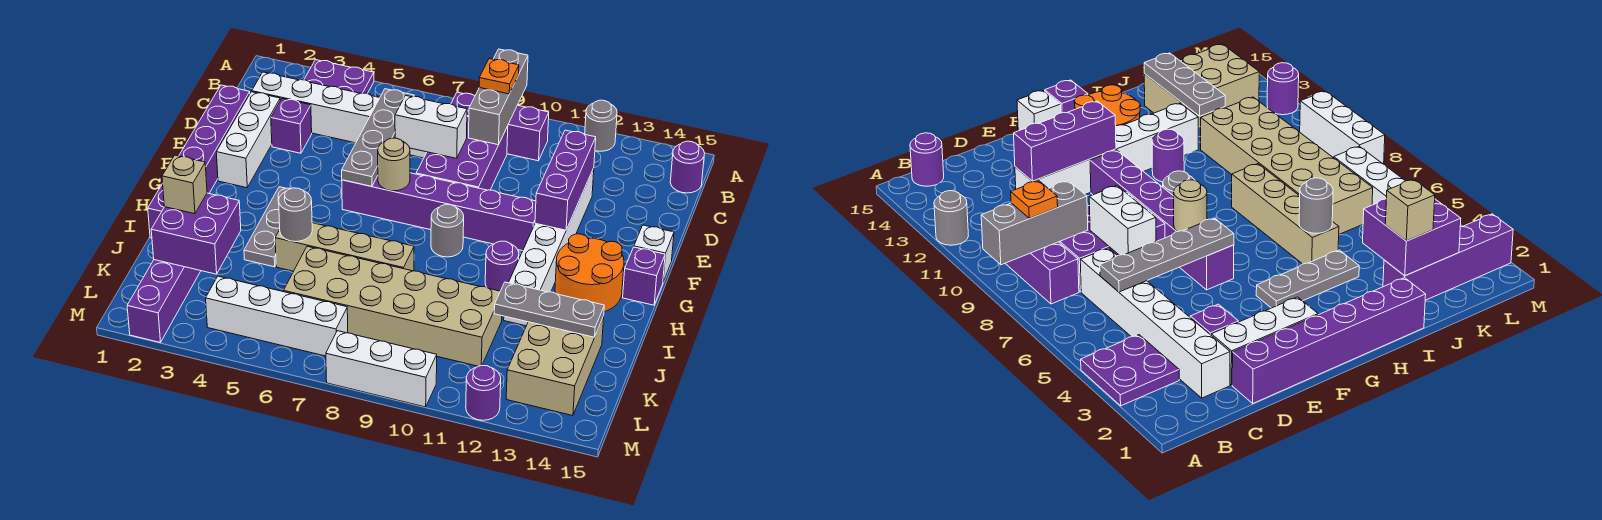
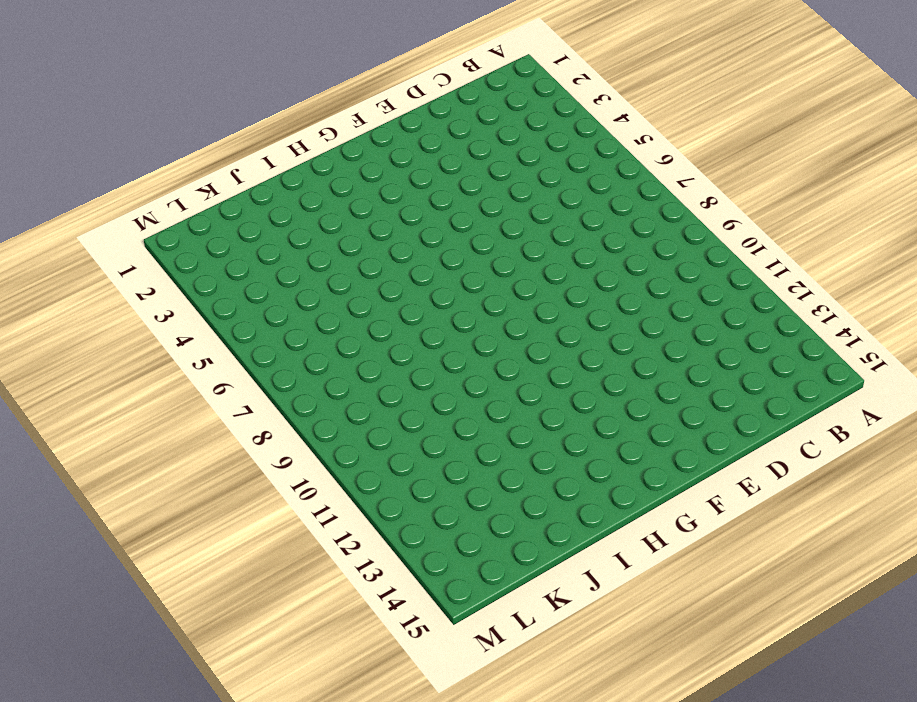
none -> purple plate A3:B4 level 1
none -> grey round brick A12 level 1
none -> purple brick B8:B10 level 1
none -> purple round brick B15 level 1

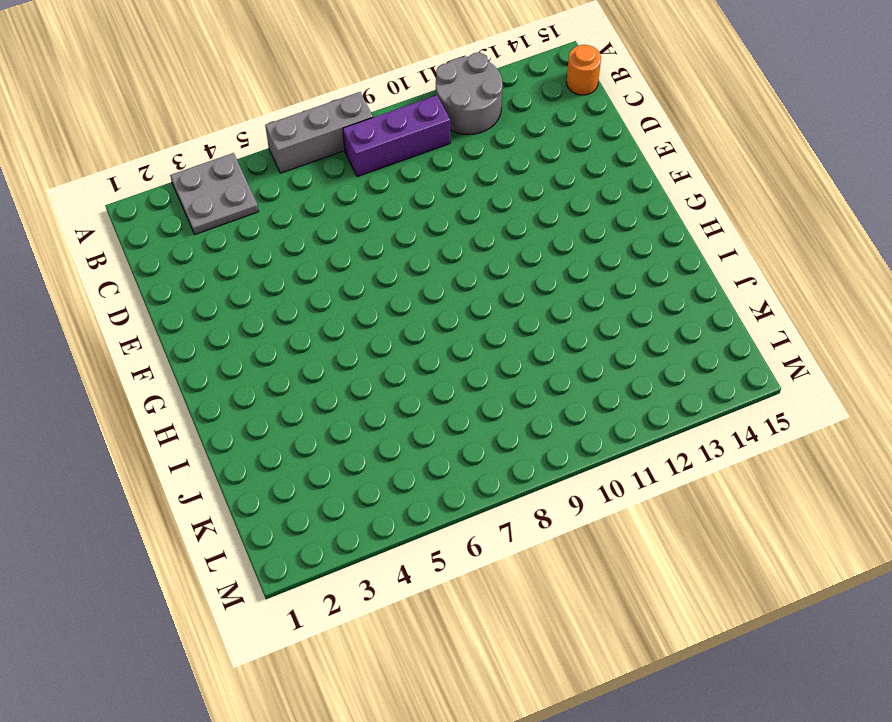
grey plate A3:B4 level 1 -> purple plate A3:B4 level 1
grey brick A6:A8 level 1 -> grey brick A9:C9 level 2
grey round brick A11:B12 level 1 -> grey round brick A12 level 1
orange round brick B15 level 1 -> purple round brick B15 level 1
none -> white brick C2:C7 level 1
none -> purple brick C8:E9 level 1
none -> purple brick D1:I1 level 1
none -> white brick D2:F2 level 1

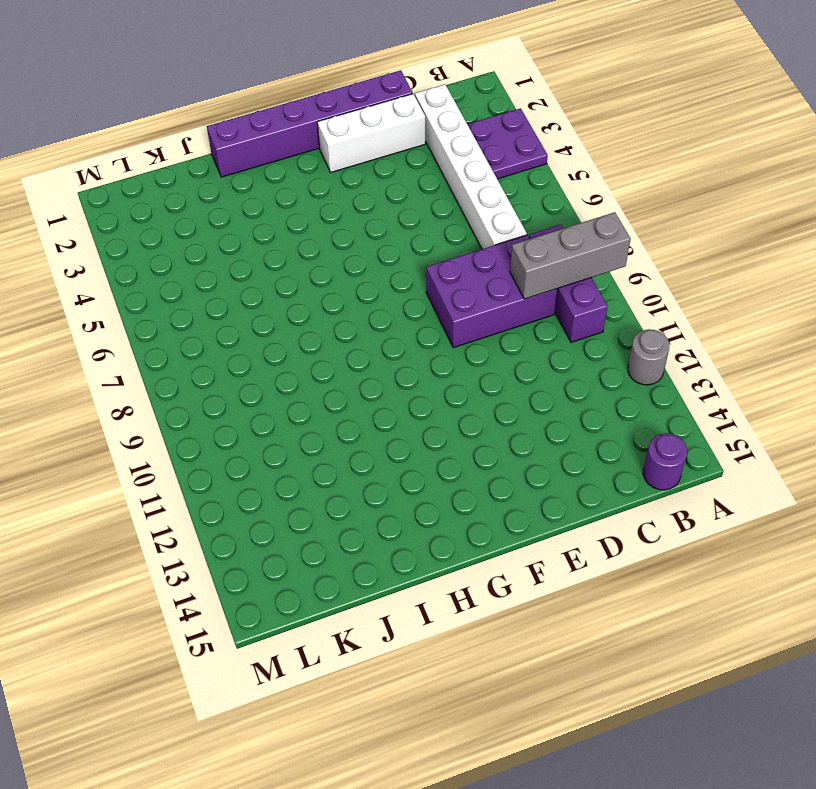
none -> purple brick D3 level 1
none -> white brick D12:I12 level 1
none -> purple brick F6:F11 level 1
none -> white brick F15 level 1

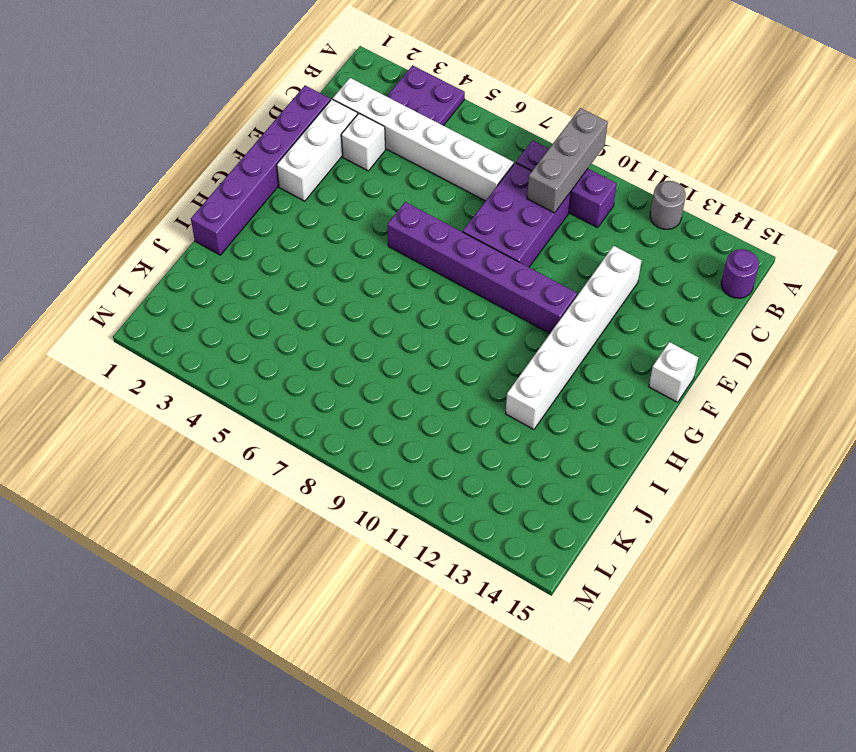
white brick D3 level 1 -> purple brick D3 level 1
none -> grey plate G4:I4 level 1
none -> grey round brick G9 level 1
none -> orange round brick G13:H14 level 1
none -> purple brick G15 level 1

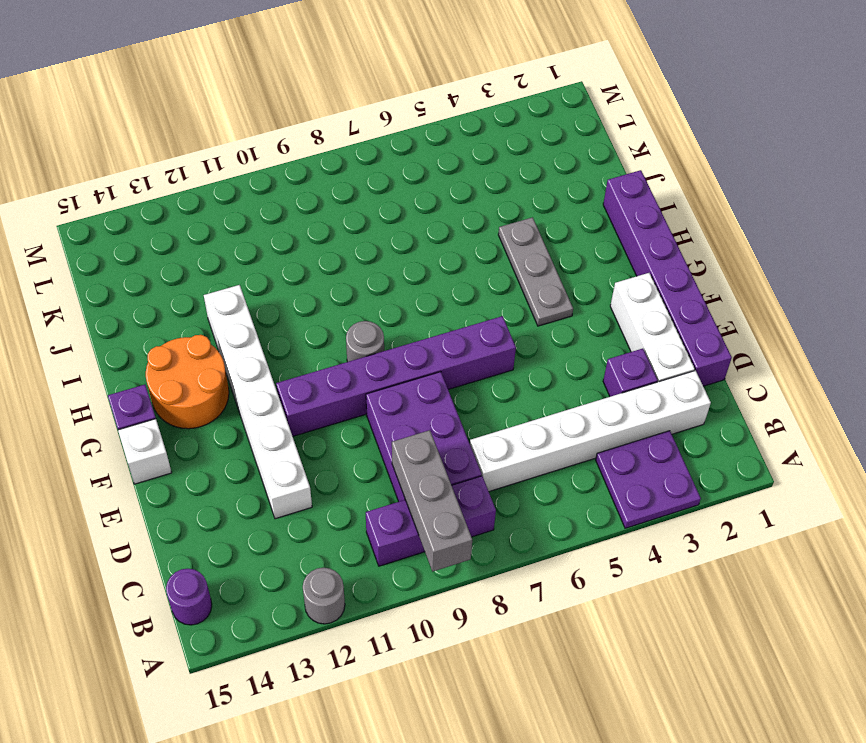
none -> purple round brick H11 level 1
none -> tan brick I5:I8 level 1
none -> purple brick J2:M2 level 1
none -> tan brick J6:K11 level 1

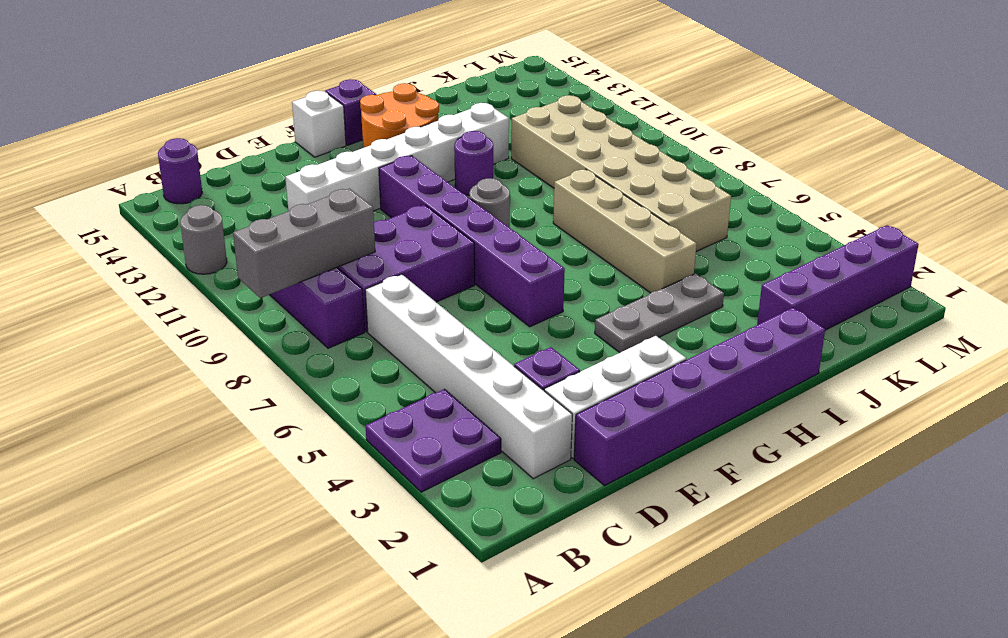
none -> tan brick J13:L14 level 1
none -> white brick L4:L7 level 1
none -> white brick M8:M10 level 1
none -> purple round brick M12 level 1

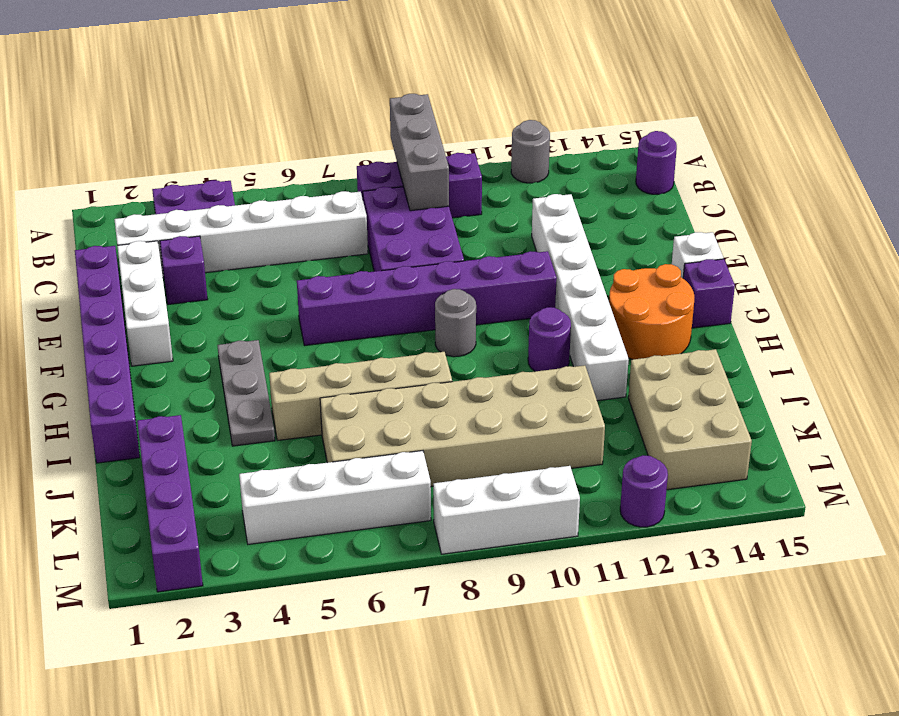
none -> grey plate C6:F6 level 2
none -> white brick D7:D8 level 2
none -> purple brick D12:F12 level 2
none -> tan round brick F7 level 2

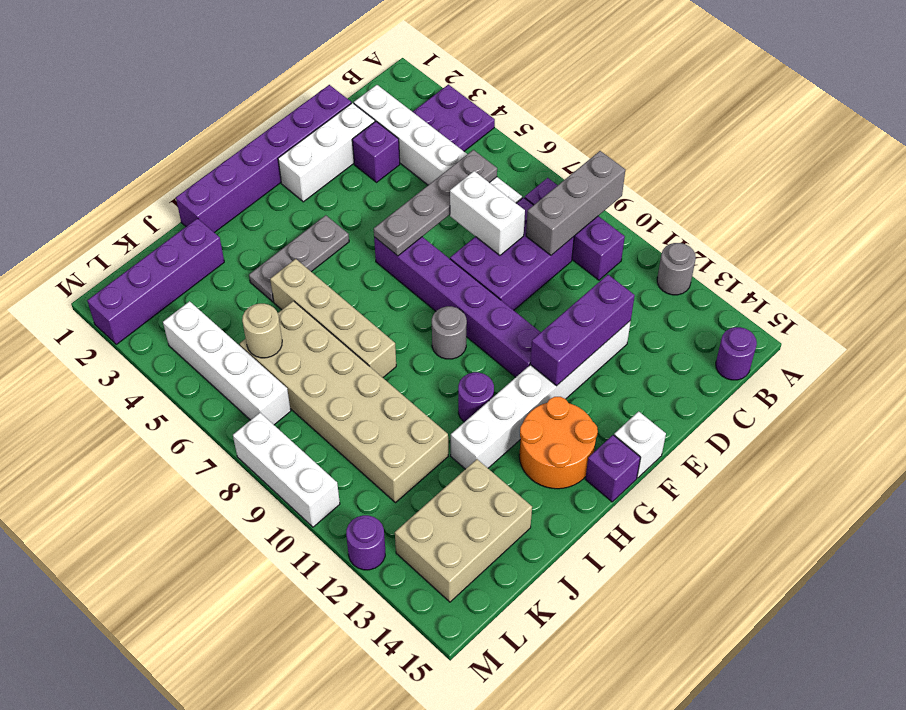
tan round brick K6 level 2 -> tan round brick F7 level 2
none -> grey round brick I5 level 2
none -> purple brick J2:K3 level 2
none -> grey plate J12:J14 level 2
none -> orange plate B9 level 3

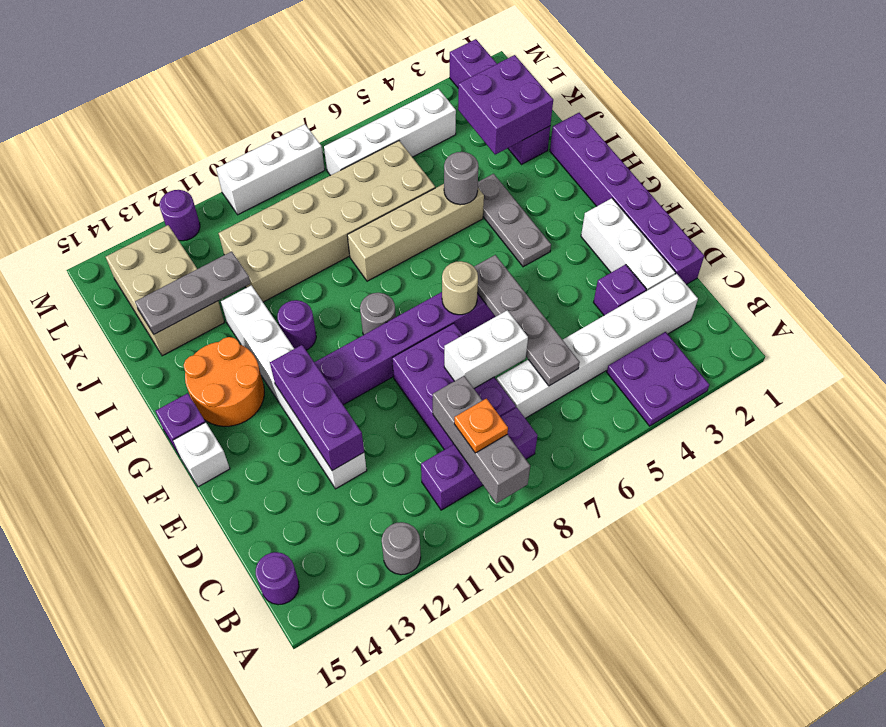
none -> tan brick J2 level 3

